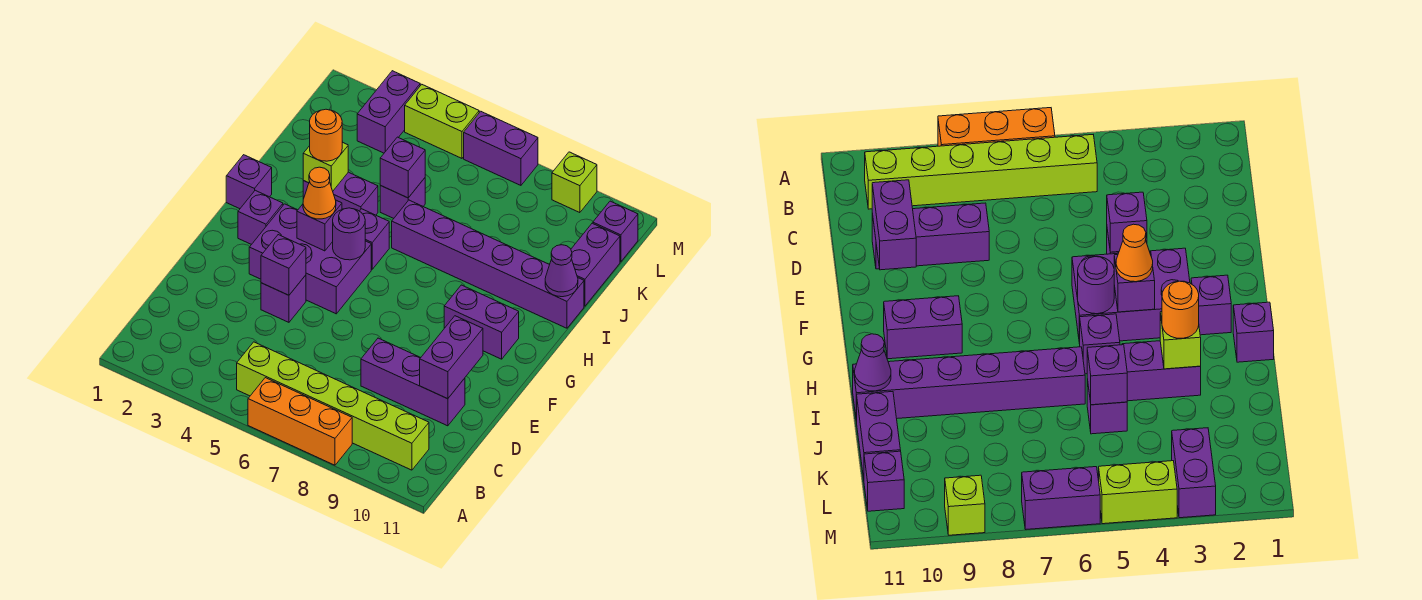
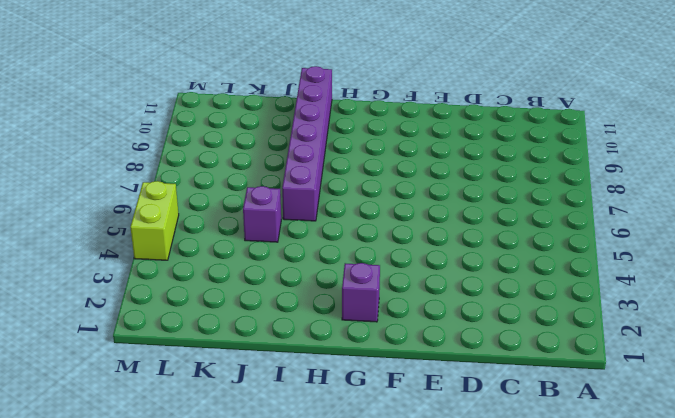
none -> orange brick A6:A8 level 1
none -> lime brick B5:B10 level 1
none -> purple brick D8:D10 level 1

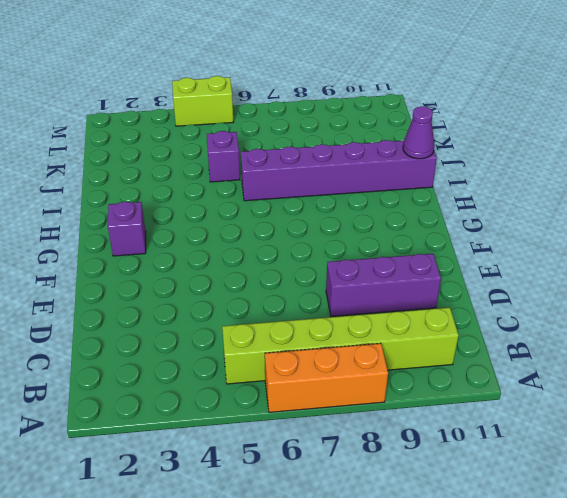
none -> purple brick E4 level 1
none -> purple brick F3:G5 level 1
none -> purple brick G9:G10 level 1

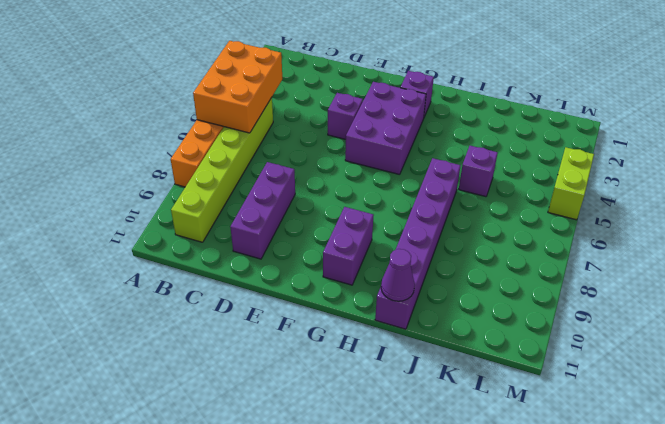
orange brick A4:B6 level 2 -> none
none -> purple brick H1 level 1
none -> purple brick H5 level 1
none -> purple brick I3:I4 level 1

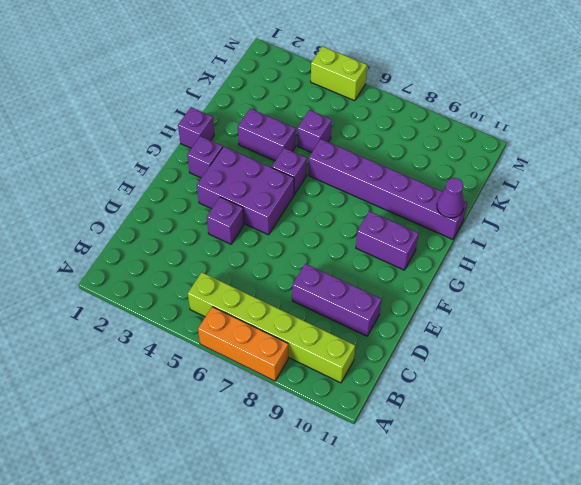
none -> purple brick J11:K11 level 1
none -> purple brick L3:M3 level 1
none -> purple brick L11 level 1

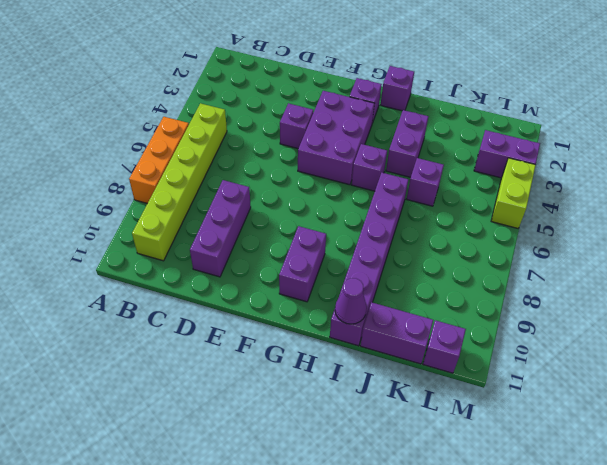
none -> purple brick M6:M7 level 1
none -> lime brick M9 level 1
none -> purple brick D10:E10 level 2

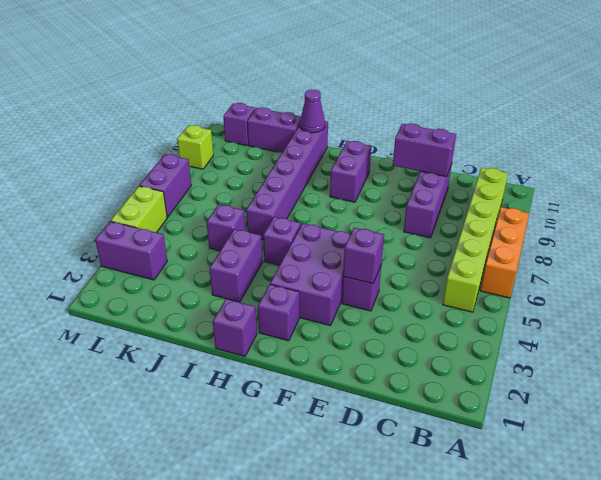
none -> purple brick G4 level 2
none -> purple round brick G5 level 2
none -> lime brick I3 level 2

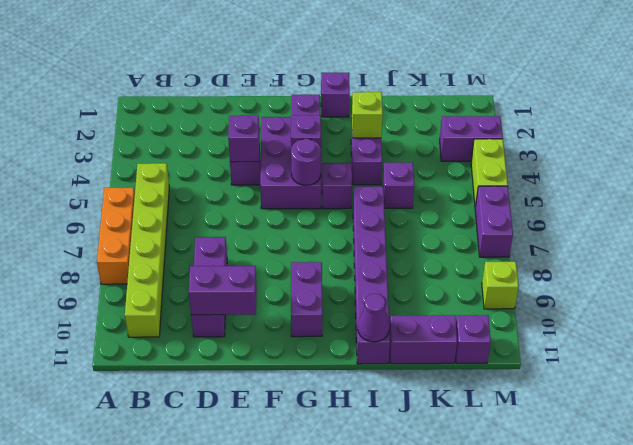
none -> purple brick J5 level 2
none -> orange cone G4 level 3
none -> orange round brick I3 level 3

